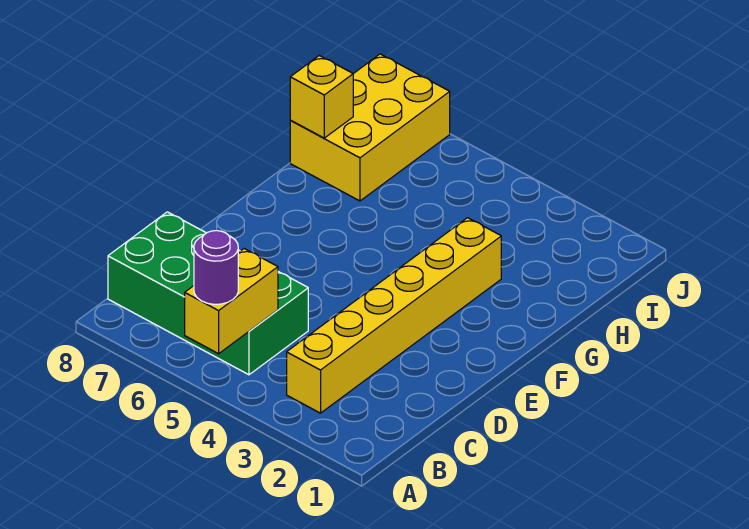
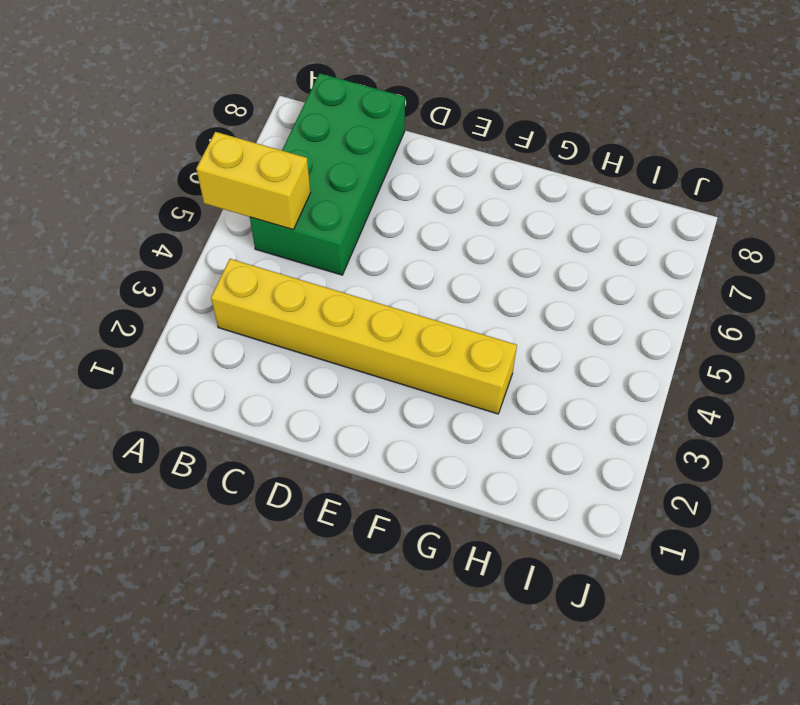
none -> yellow brick H7:J8 level 1
none -> yellow brick H8 level 2

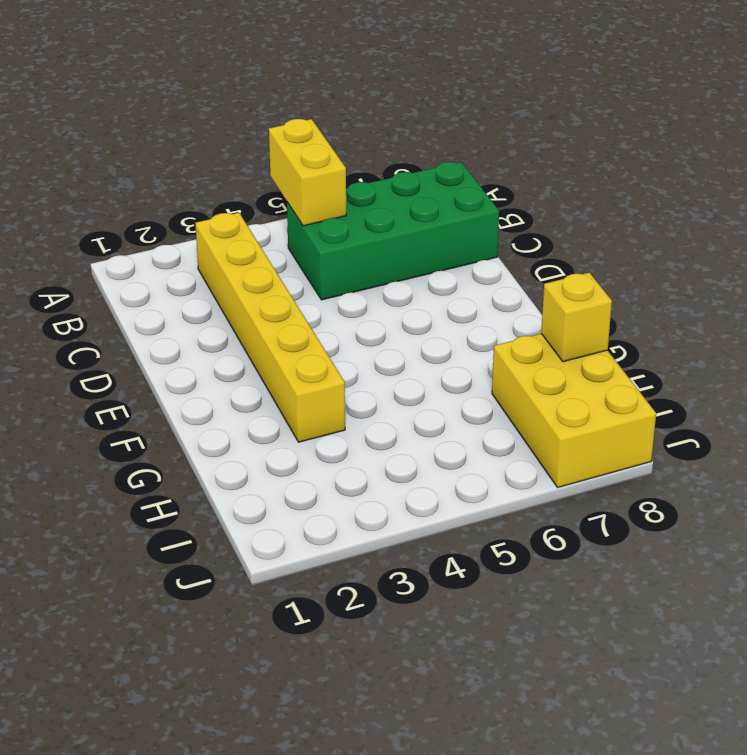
none -> purple round brick A5 level 3

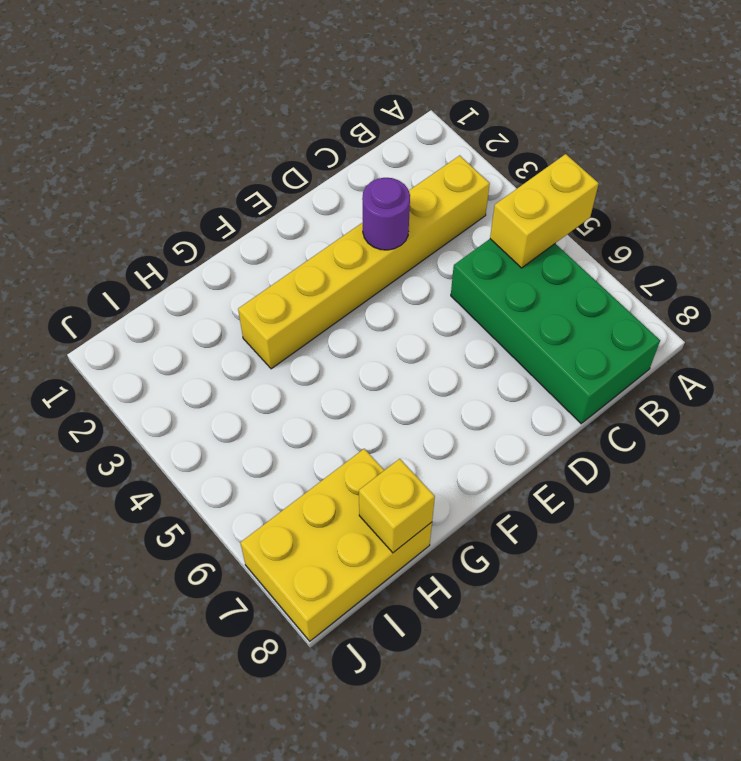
purple round brick D3 level 2 -> purple round brick A5 level 3

